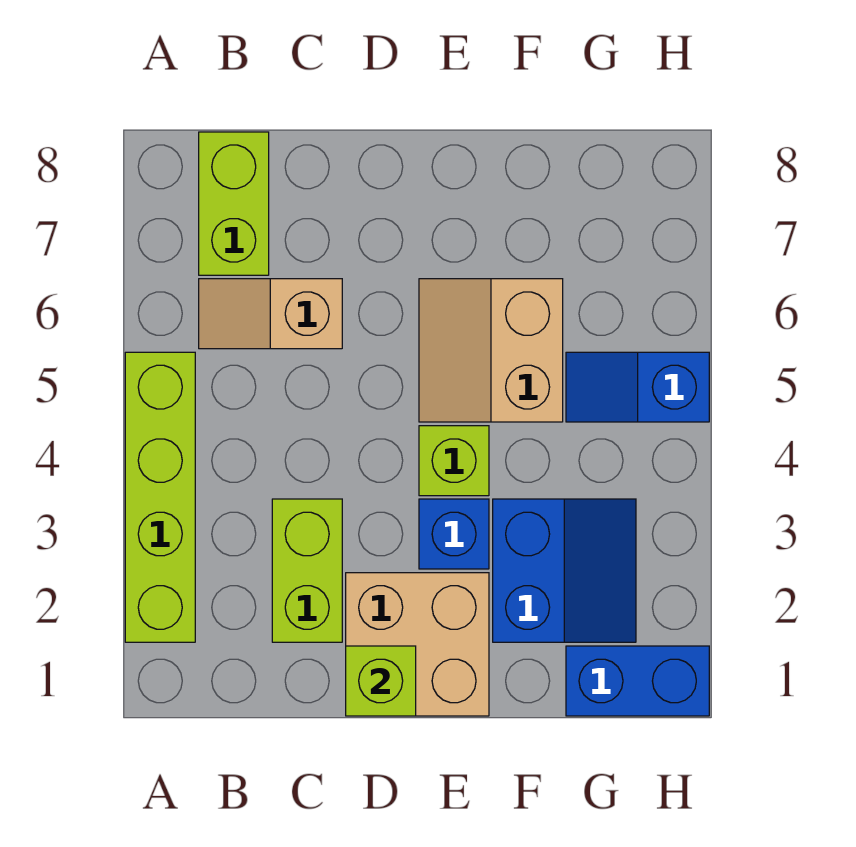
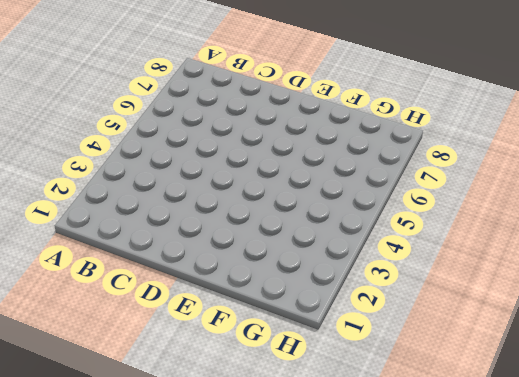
none -> lime brick A2:A5 level 1
none -> tan slope B6:C6 level 1 top C
none -> lime brick B7:B8 level 1

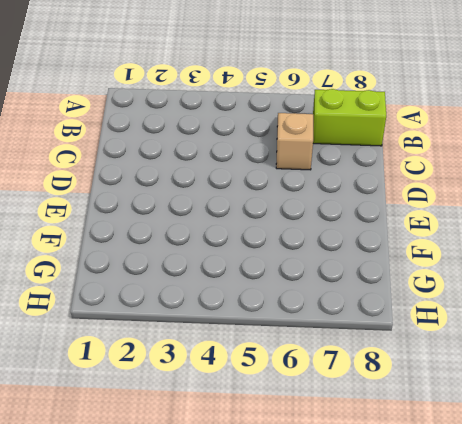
none -> lime brick A2:A5 level 1
none -> lime brick C2:C3 level 1
none -> tan brick D1:E2 level 1

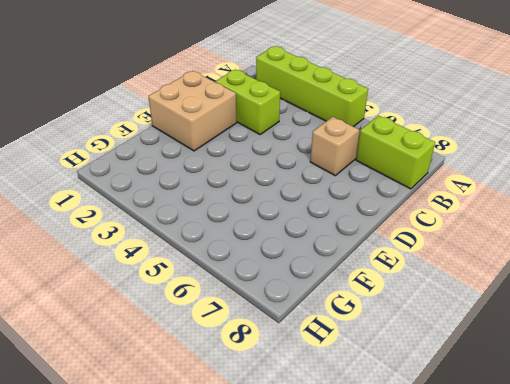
none -> blue brick E3 level 1
none -> lime brick E4 level 1
none -> tan slope E5:F6 level 1 top F

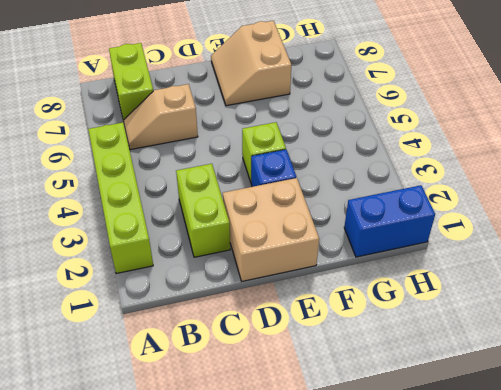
tan slope E7:F8 level 1 top F -> tan slope E5:F6 level 1 top F
none -> blue slope F2:G3 level 1 top F
none -> blue slope G5:H5 level 1 top H
none -> lime brick D1 level 2

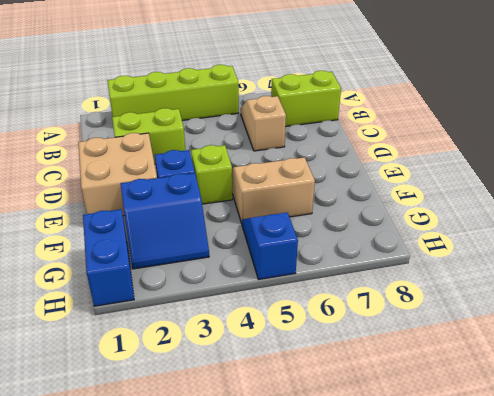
none -> lime brick D1 level 2

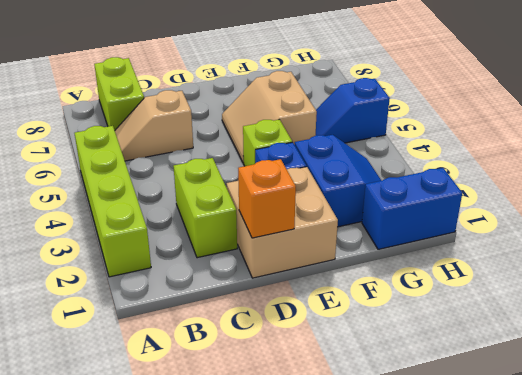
orange brick D1 level 2 -> lime brick D1 level 2

